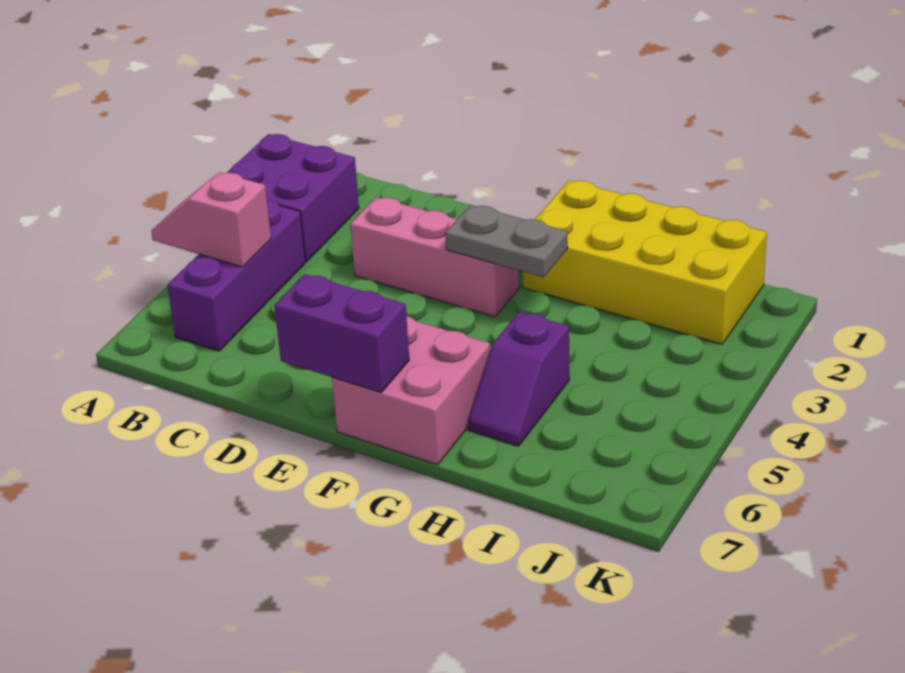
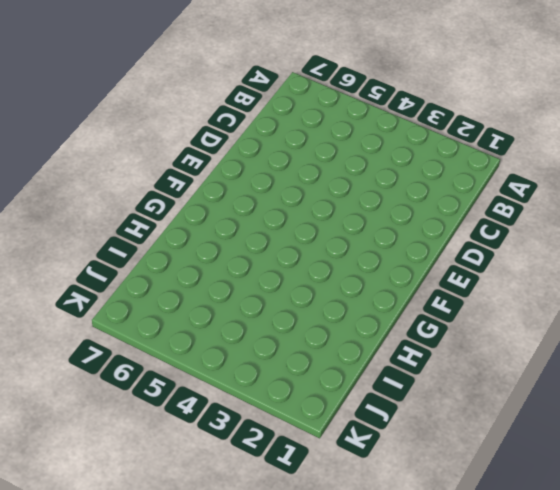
none -> purple brick A2:B3 level 1
none -> purple brick B4:B6 level 1

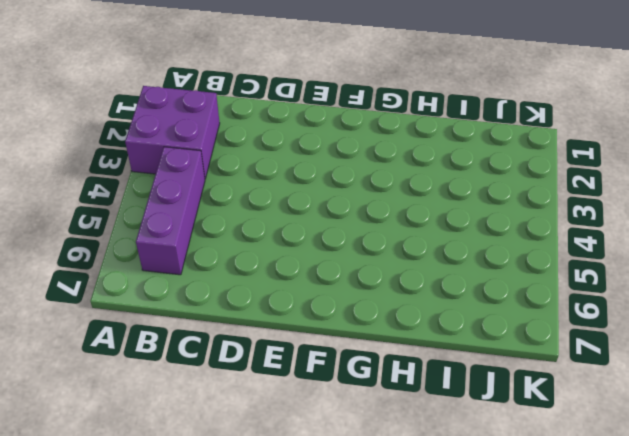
none -> pink brick D3:F3 level 1
none -> pink brick F6:G7 level 1

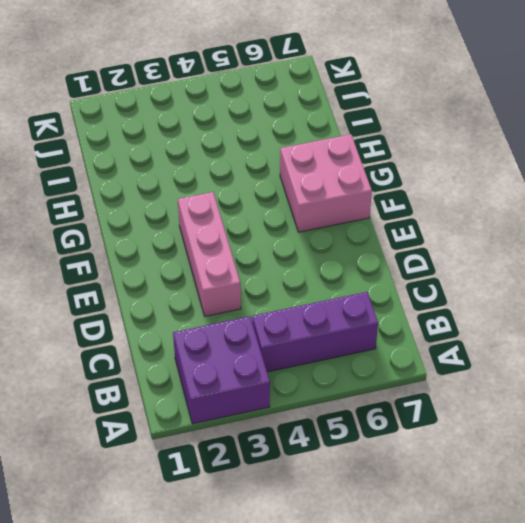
none -> yellow brick G1:J2 level 1
none -> purple slope H5:H6 level 1 top 5

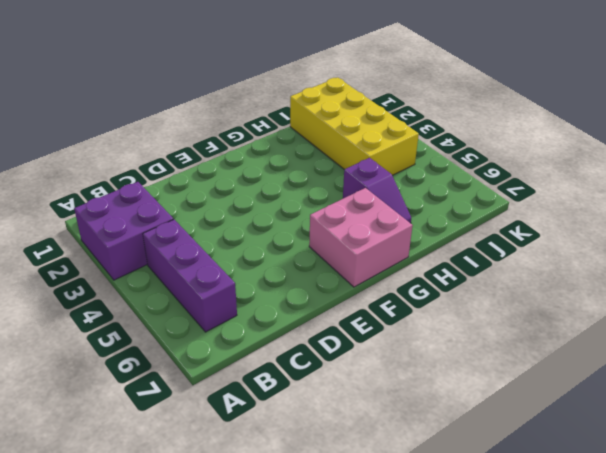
yellow brick I1:J4 level 1 -> yellow brick G1:J2 level 1
none -> pink brick D3:F3 level 1
none -> pink slope A5:B5 level 2 top B

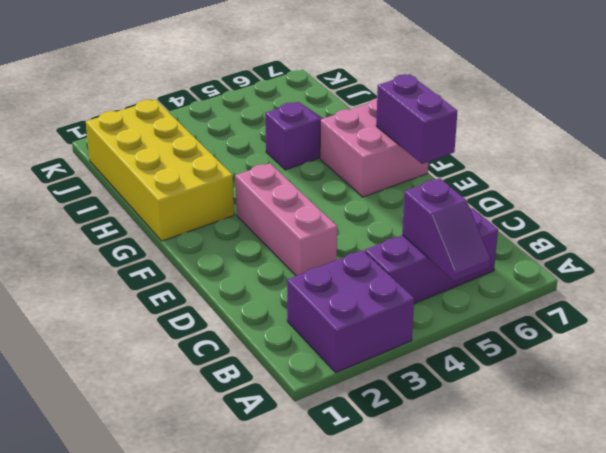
purple slope A5:B5 level 2 top B -> pink slope A5:B5 level 2 top B
none -> grey plate F3:G3 level 2

